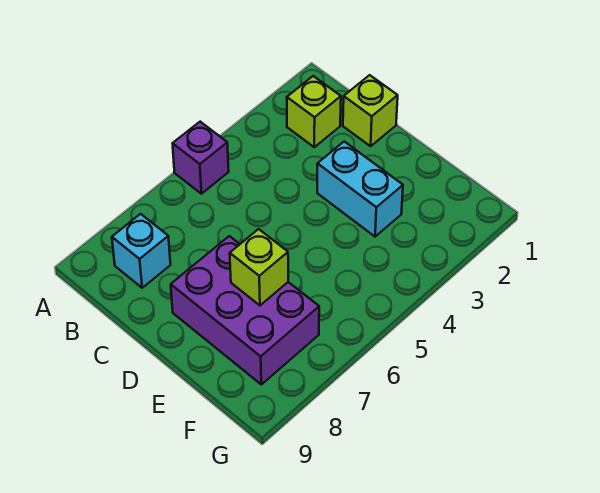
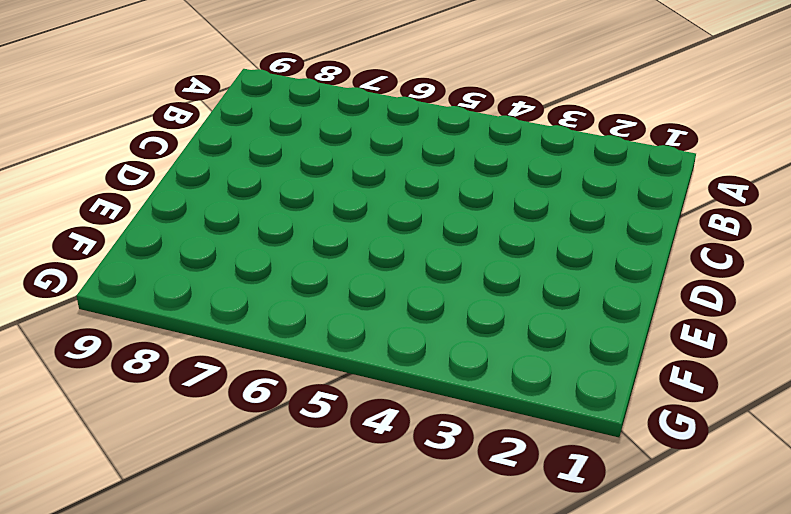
none -> purple brick A5 level 1
none -> lime brick B2 level 1

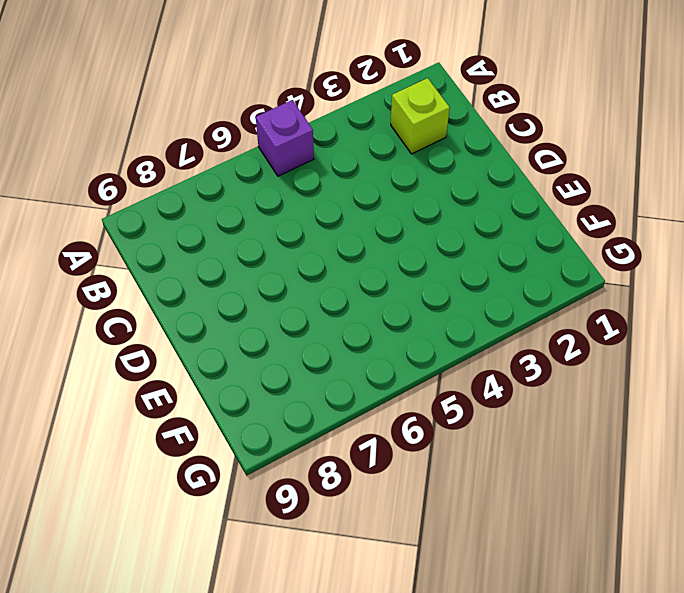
none -> cyan brick B8 level 1
none -> lime brick C1 level 1

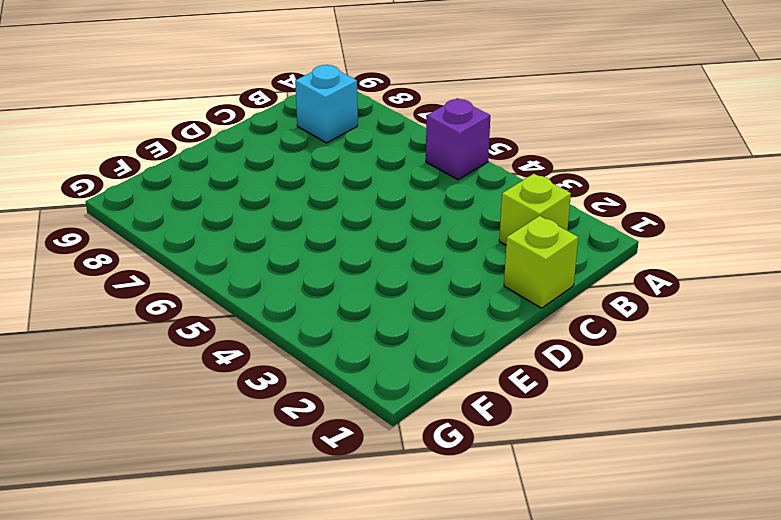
none -> cyan brick D3:E3 level 1
none -> purple brick D7:F8 level 1

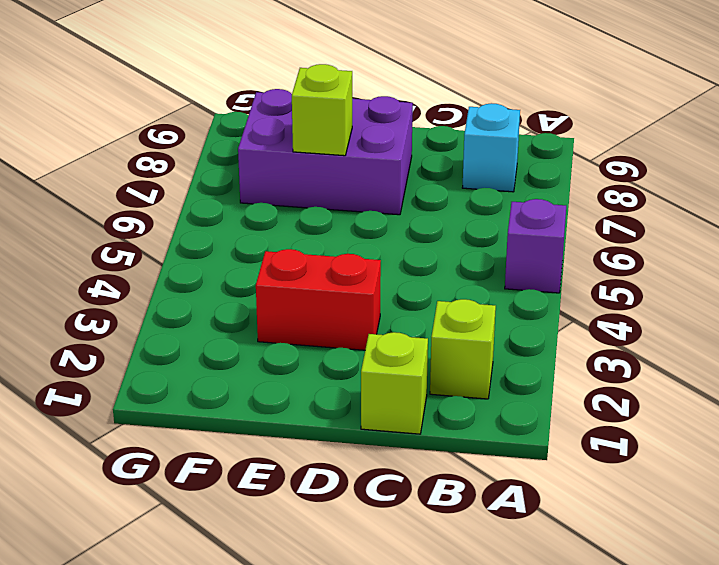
red brick D3:E3 level 1 -> cyan brick D3:E3 level 1

